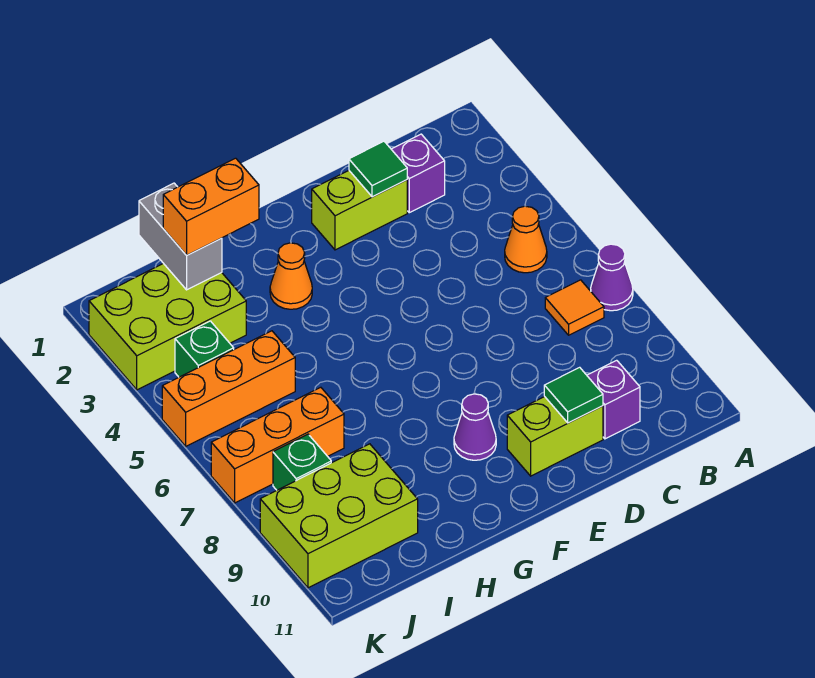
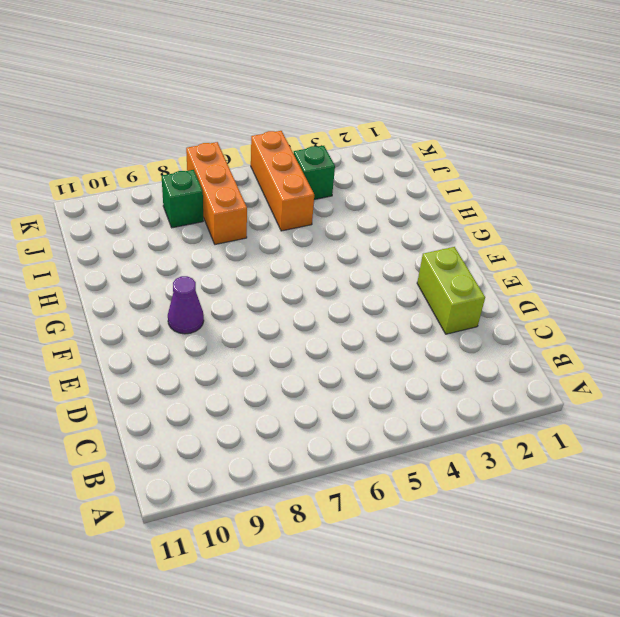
none -> purple cone A7 level 1
none -> orange cone B5 level 1
none -> orange tile B7 level 1

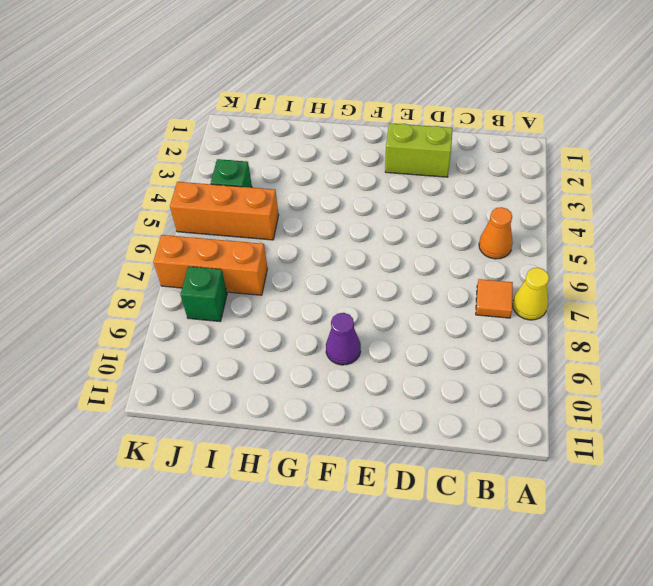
yellow cone A7 level 1 -> purple cone A7 level 1
none -> purple brick C2 level 1
none -> purple brick C10 level 1
none -> lime brick D10:E10 level 1

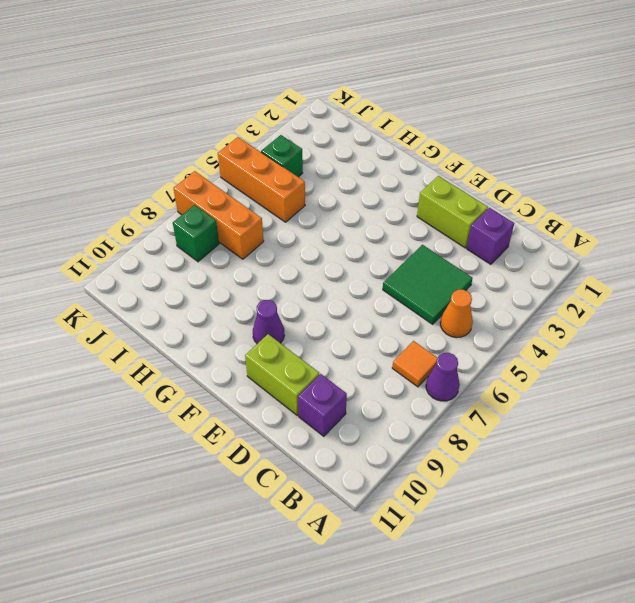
green tile C4:D5 level 1 -> none
none -> orange cone G3 level 1
none -> lime brick I2:K3 level 1
none -> lime brick I9:K10 level 1

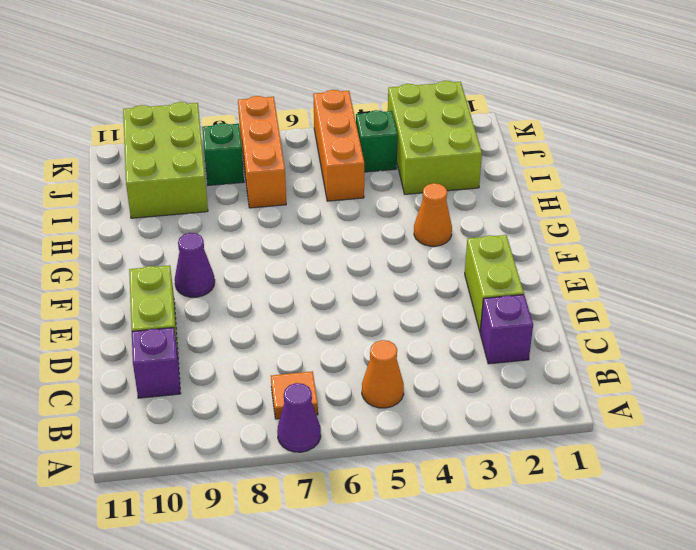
none -> green tile D2 level 2
none -> green tile D10 level 2
none -> grey brick I1:I2 level 2

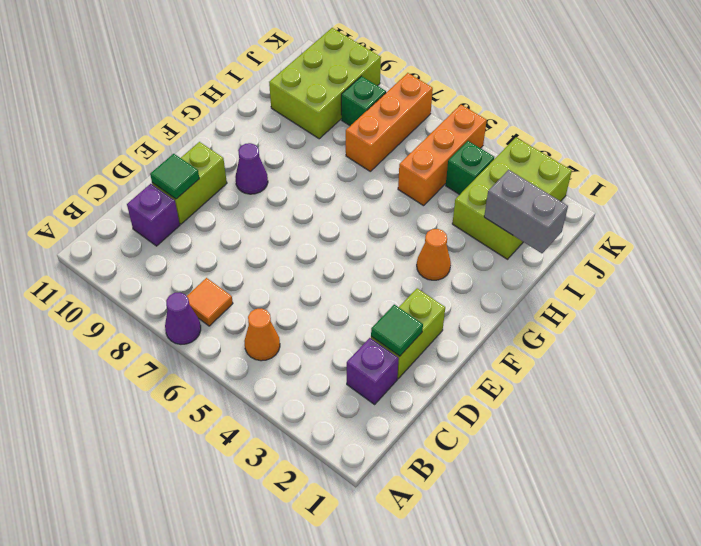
none -> orange brick H2:I2 level 3

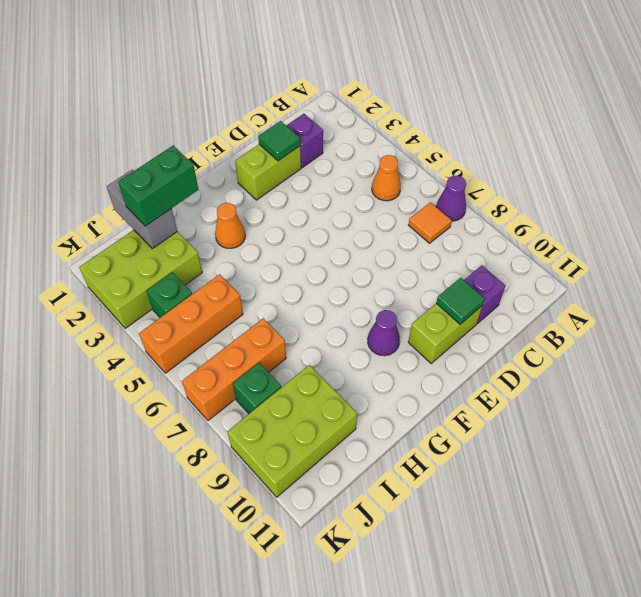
green brick H2:I2 level 3 -> orange brick H2:I2 level 3

